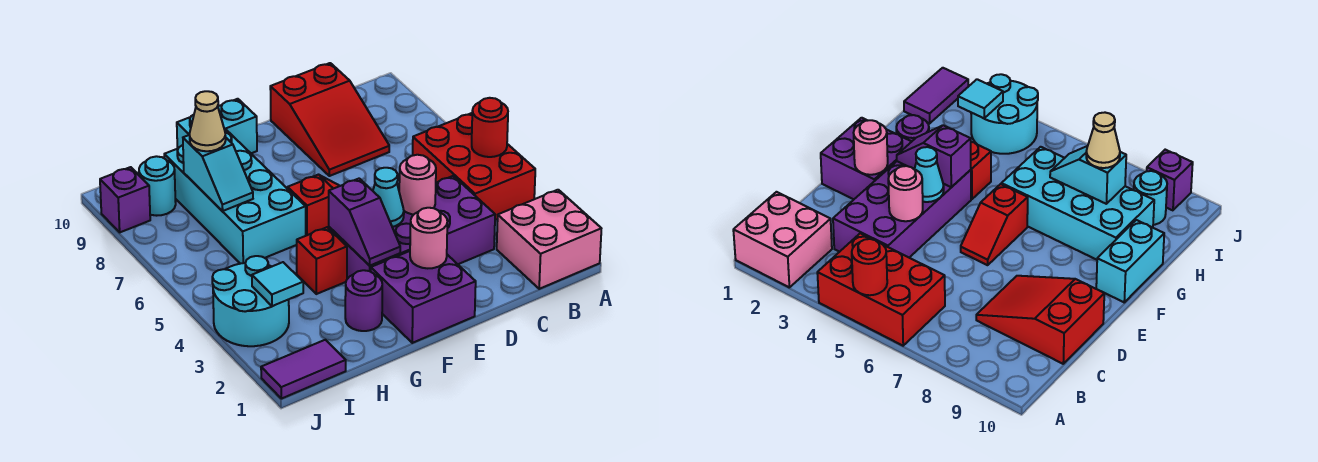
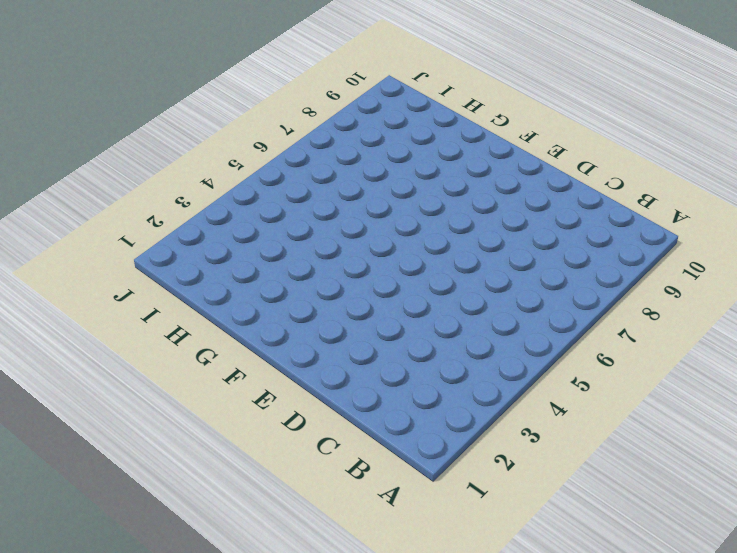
none -> pink brick A1:B2 level 1
none -> red brick A4:B6 level 1
none -> purple brick C3:F4 level 1

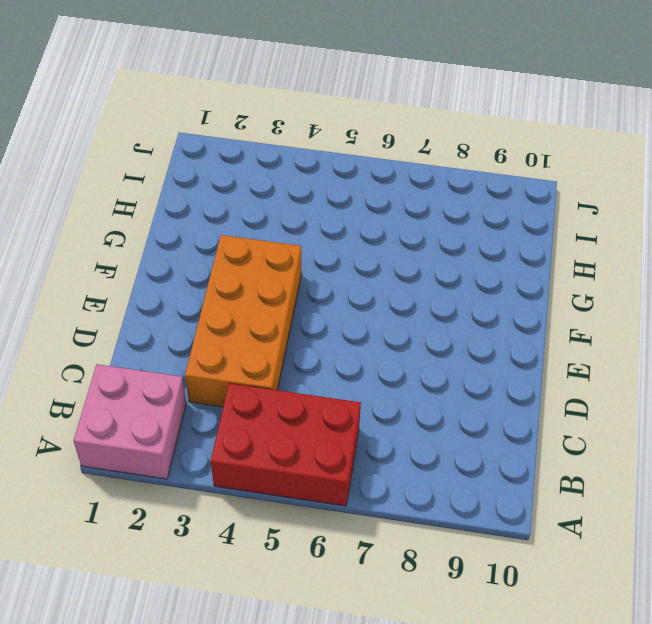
orange brick C3:F4 level 1 -> purple brick C3:F4 level 1
none -> red slope C8:D10 level 1 top 10
none -> purple brick E1:F2 level 1
none -> red slope E6:F6 level 1 top F

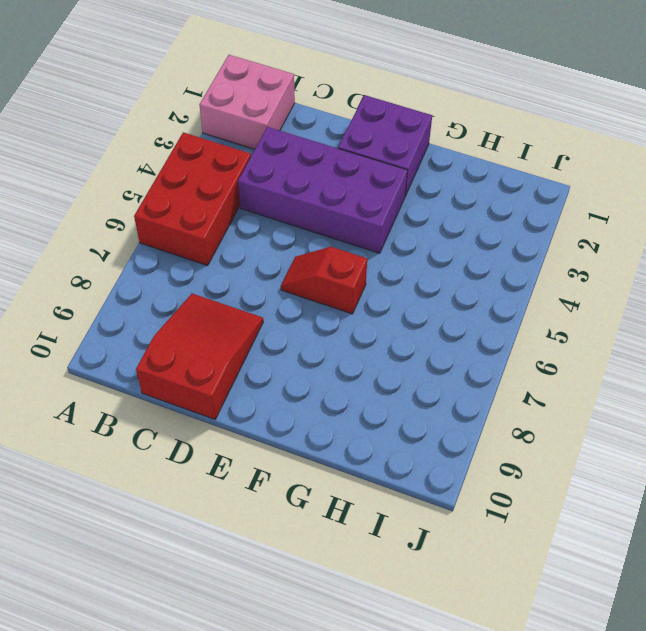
none -> cyan brick F10:G10 level 1
none -> purple round brick G2 level 1
none -> red brick G4 level 1

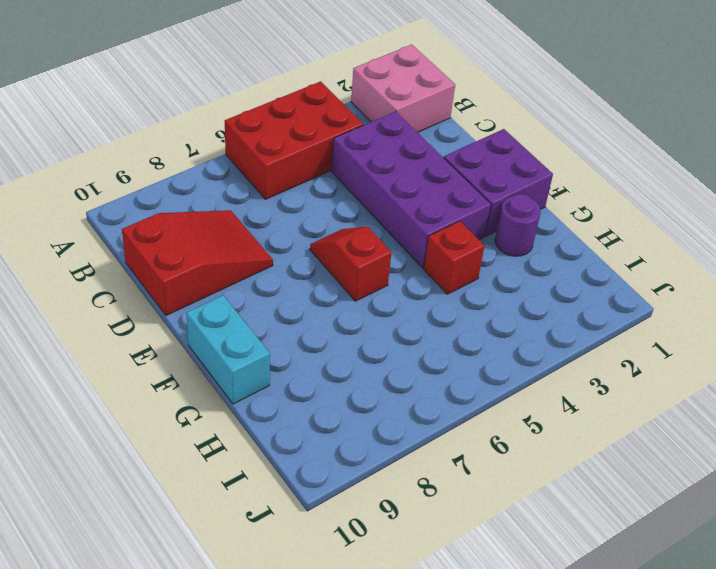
none -> cyan brick G6:H9 level 1
none -> purple tile I1:J1 level 1
none -> cyan round brick I3:J4 level 1

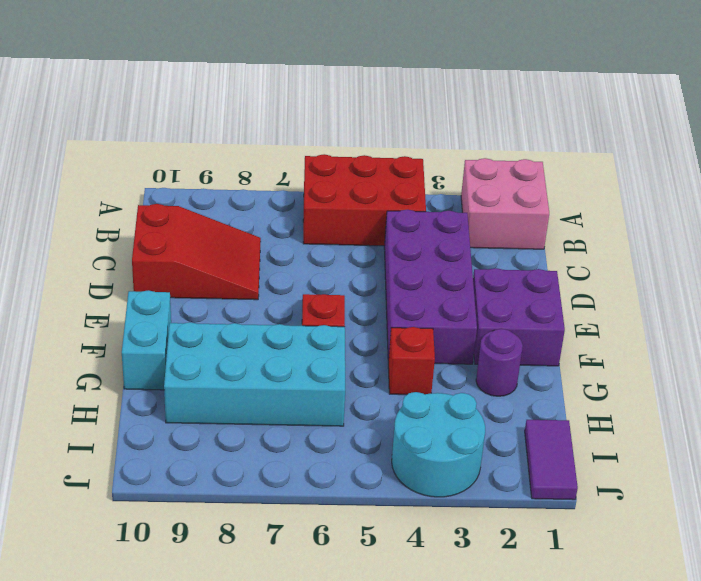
none -> cyan round brick I9 level 1
none -> purple brick J9 level 1
none -> red round brick A5 level 2

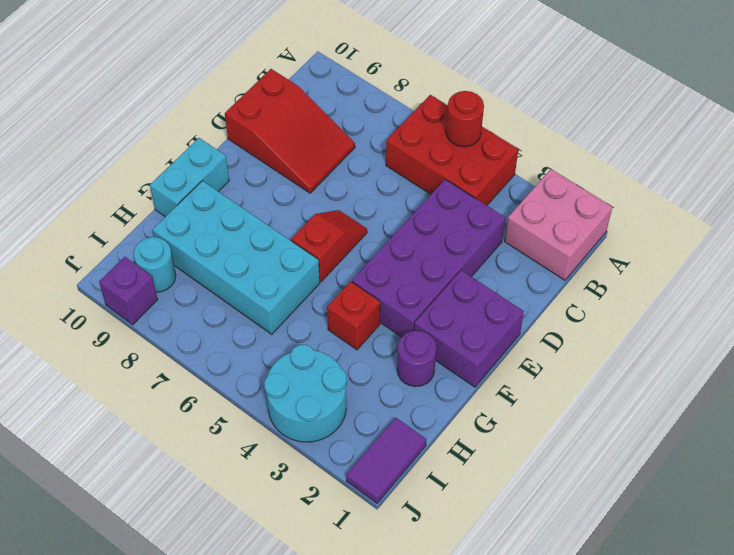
none -> pink round brick D4 level 2
none -> pink round brick E2 level 2
none -> cyan cone E4 level 2

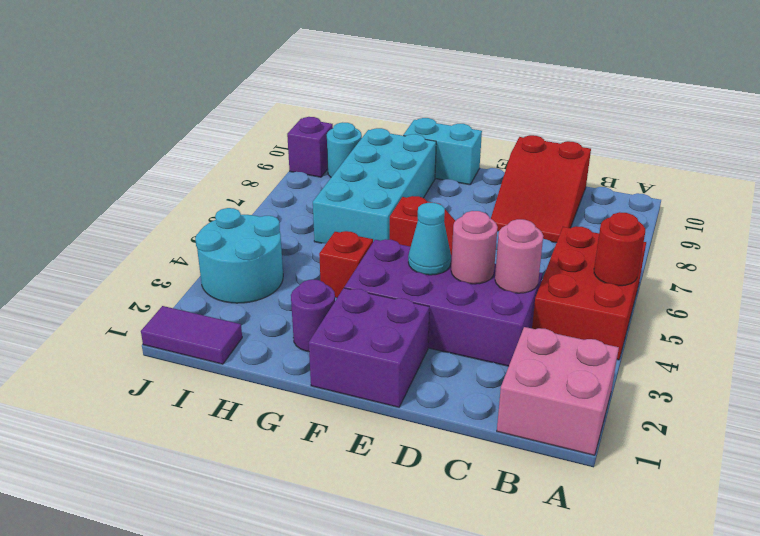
pink round brick C4 level 2 -> pink round brick E2 level 2
none -> purple slope F3:F4 level 2 top 4
none -> cyan slope H7:H8 level 2 top 8
none -> cyan tile I3 level 2

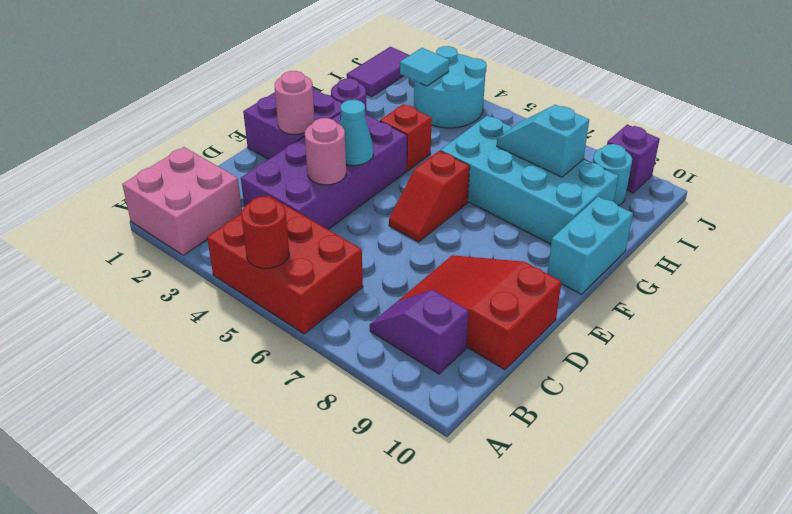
purple slope B8:B9 level 1 top 9 -> purple slope F3:F4 level 2 top 4
none -> tan cone H8 level 3

